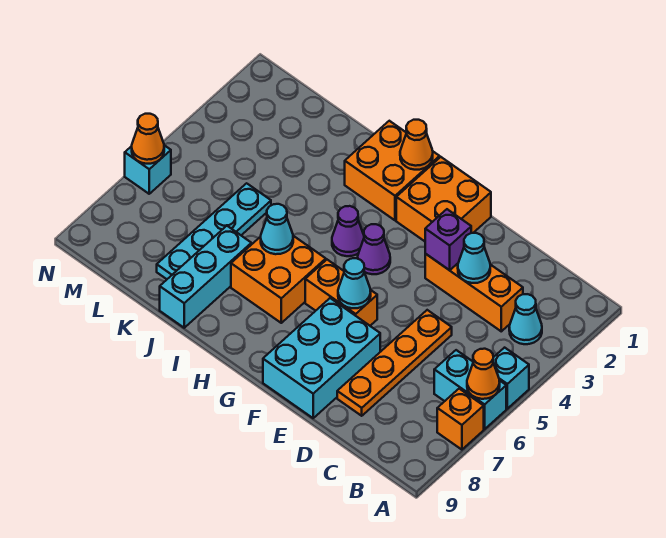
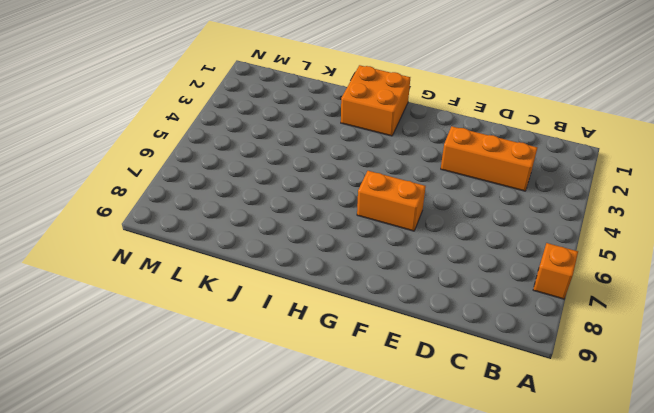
none -> cyan brick A5 level 1
none -> cyan brick A6:B6 level 1
none -> cyan cone B3 level 1

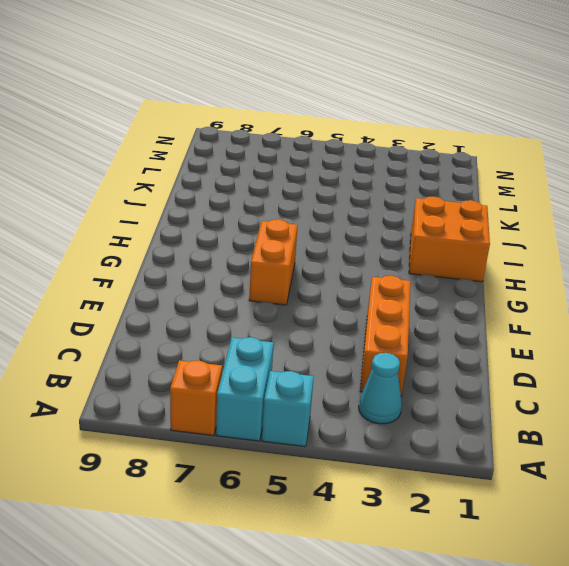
none -> orange plate D5:D8 level 1
none -> cyan brick E7:F9 level 1
none -> orange brick F1:G2 level 1

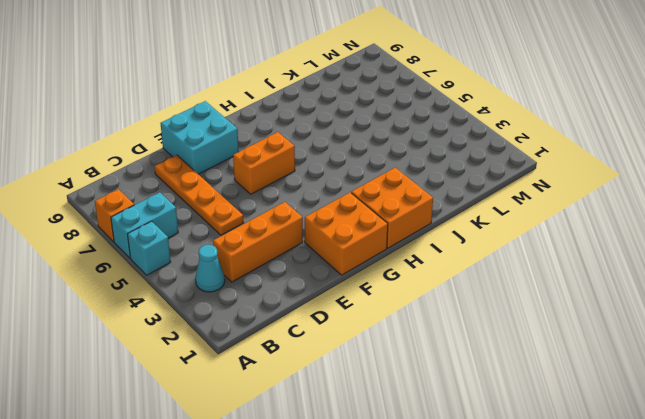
cyan brick E8:F9 level 1 -> cyan brick E7:F9 level 1
none -> purple cone G4 level 1
none -> purple cone H4 level 1
none -> orange brick H6:I7 level 1

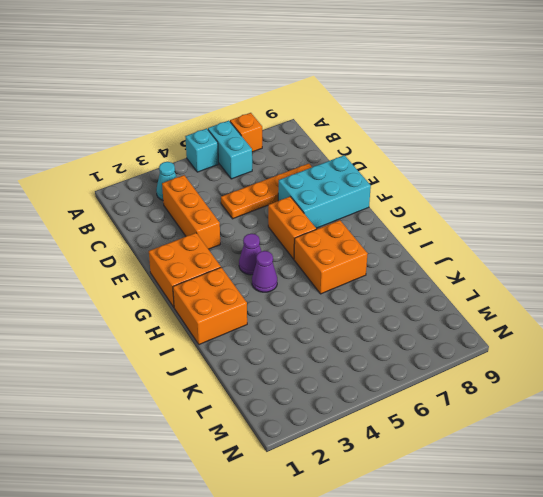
none -> cyan brick J7:J9 level 1
none -> cyan plate K5:K8 level 1
none -> cyan brick N6 level 1

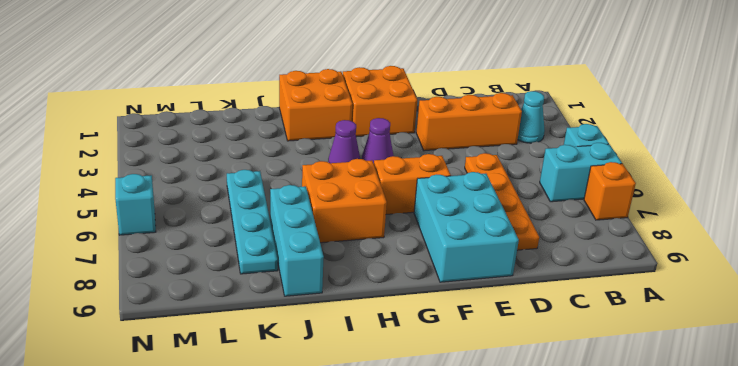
none -> orange cone A6 level 2
none -> cyan cone D3 level 2
none -> purple brick E3 level 2

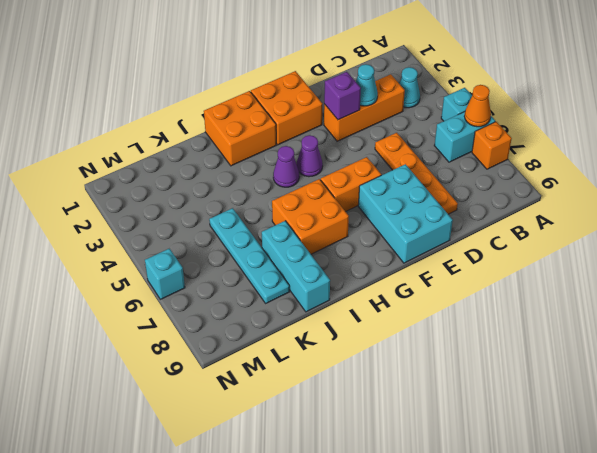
none -> cyan cone F6 level 2
none -> orange cone H1 level 2
none -> cyan cone I6 level 2

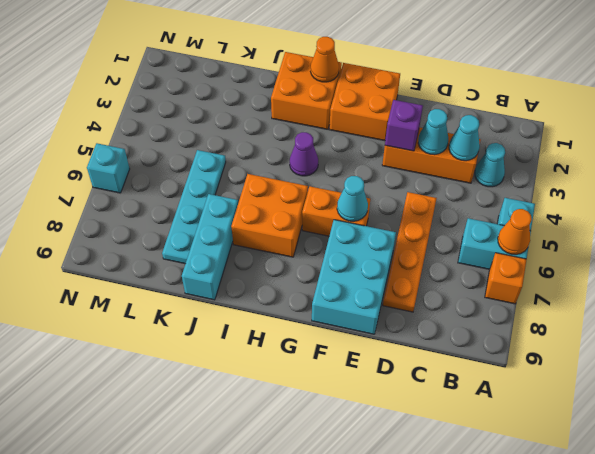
cyan cone C3 level 2 -> cyan cone I6 level 2
none -> purple cone G4 level 1
none -> orange cone N6 level 2

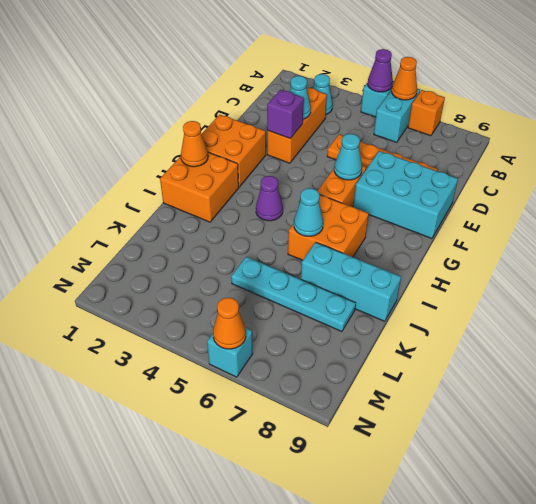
purple cone A5 level 2 -> purple cone G4 level 1

